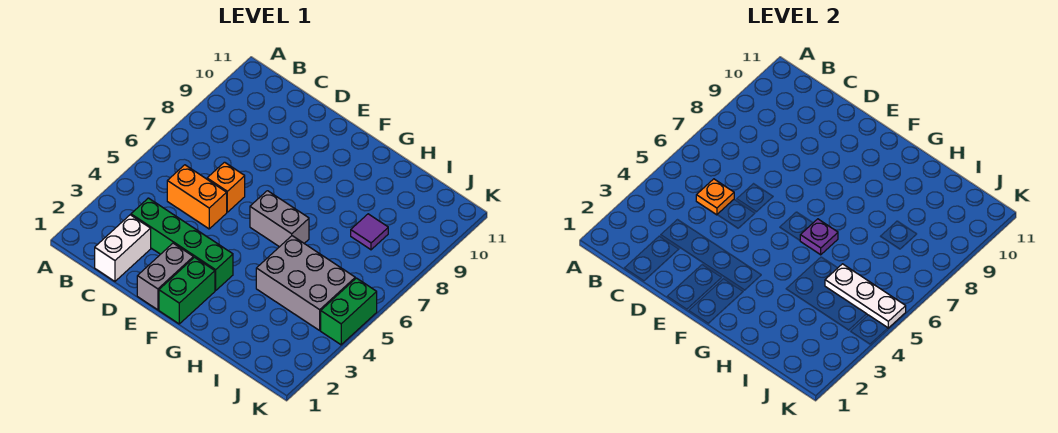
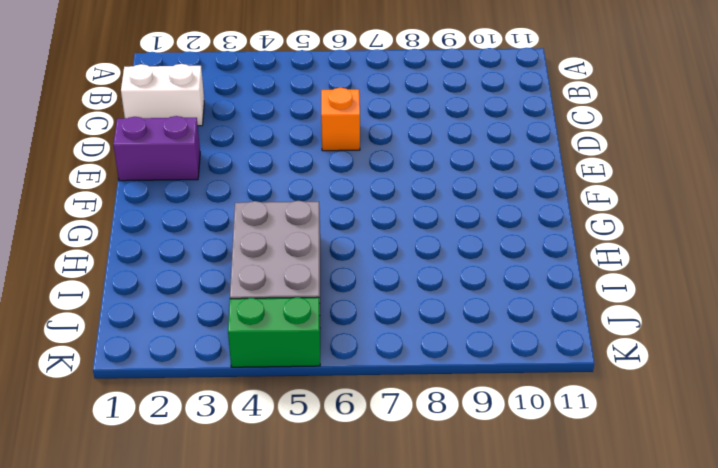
purple brick E1:E2 level 1 -> grey brick E1:E2 level 1
none -> green brick C3:F3 level 1
none -> orange brick C5:D5 level 1
none -> green brick F1:F2 level 1

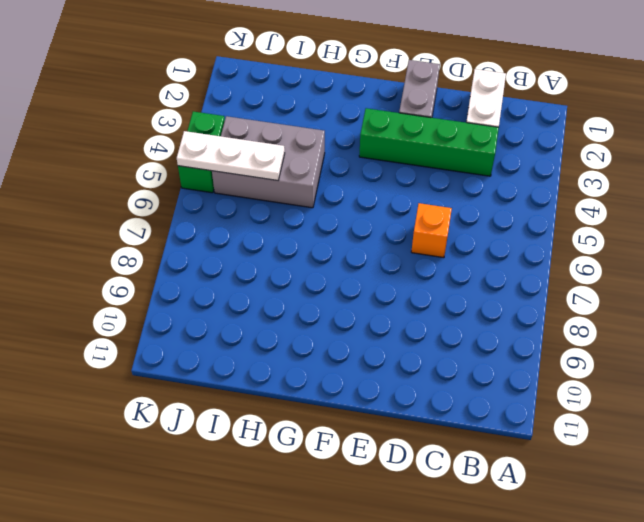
none -> orange brick C5:D5 level 1
none -> green brick F1:F2 level 1
none -> grey brick F6:G6 level 1

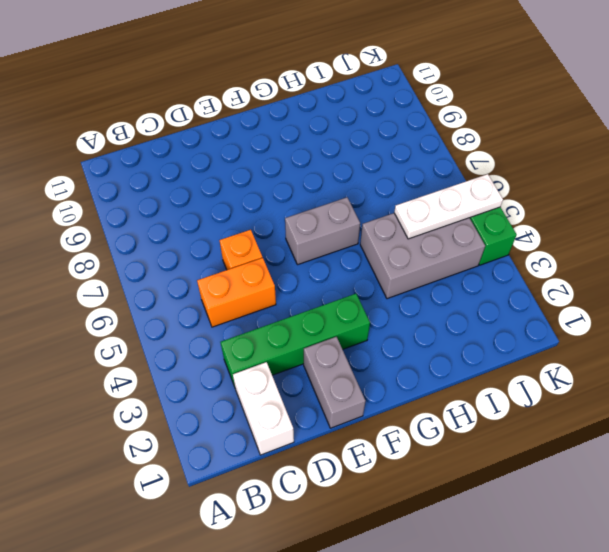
none -> green brick F1:F2 level 1
none -> purple tile I8 level 1
none -> orange plate C5 level 2

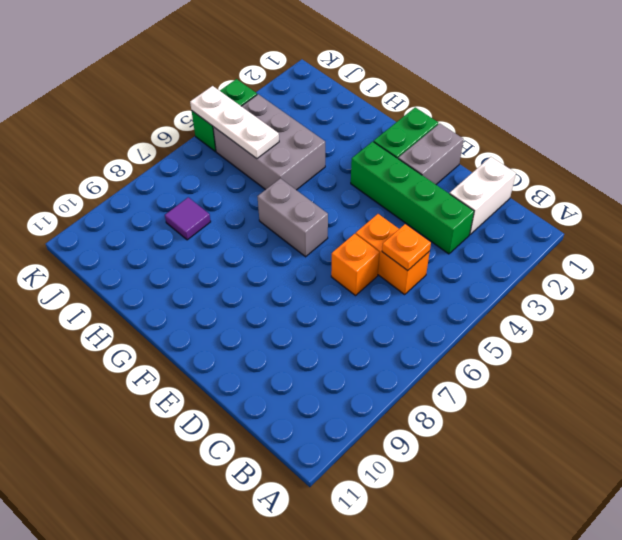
none -> purple plate G6 level 2

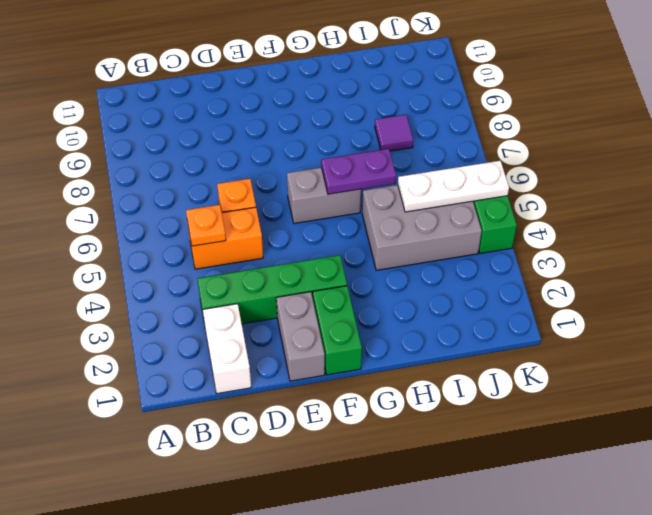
purple plate G6:H6 level 2 -> purple plate G6 level 2

